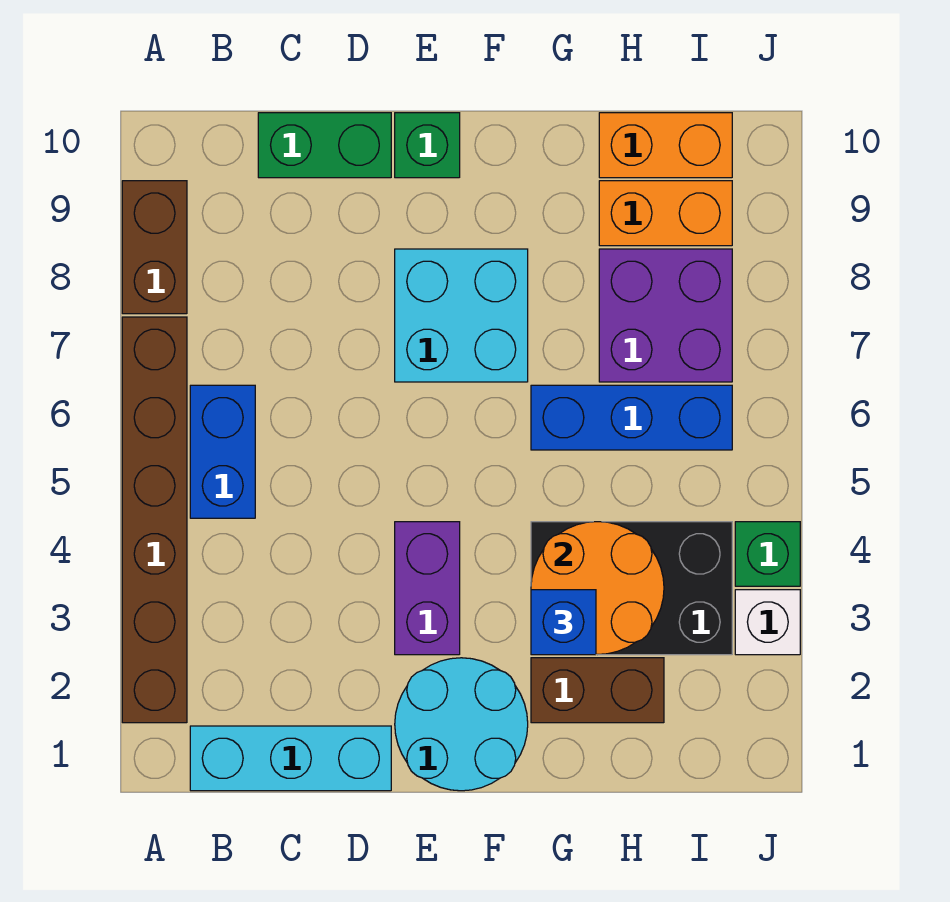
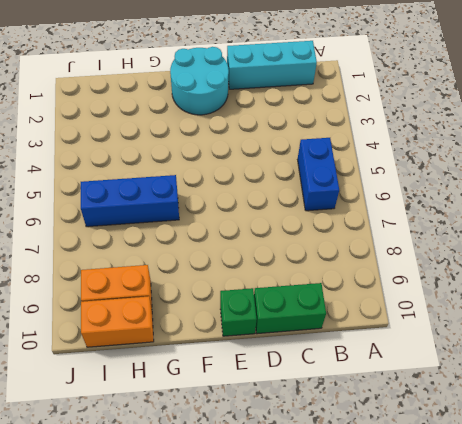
none -> brown brick A2:A7 level 1
none -> brown brick A8:A9 level 1
none -> purple brick E3:E4 level 1

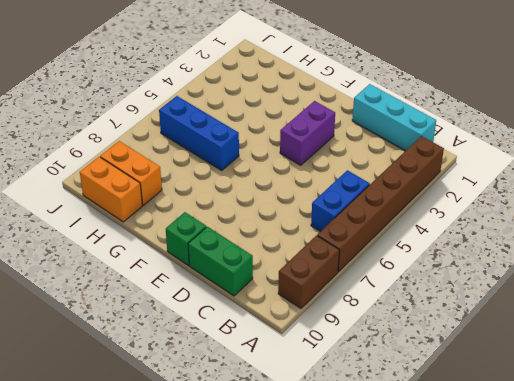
none -> cyan round brick E1:F2 level 1
none -> cyan brick E7:F8 level 1
none -> brown brick G2:H2 level 1

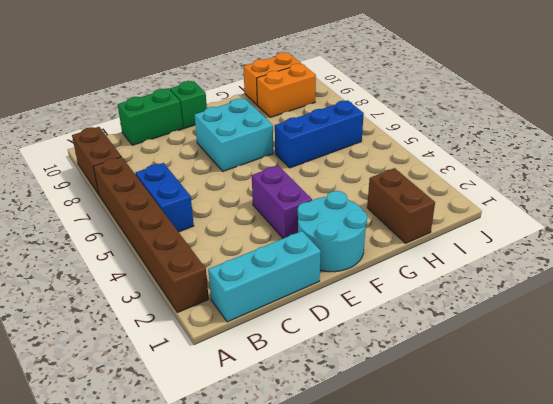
brown brick H1:H2 level 1 -> brown brick G2:H2 level 1
none -> black brick G3:I4 level 1
none -> purple brick H7:I8 level 1
none -> white brick J3 level 1

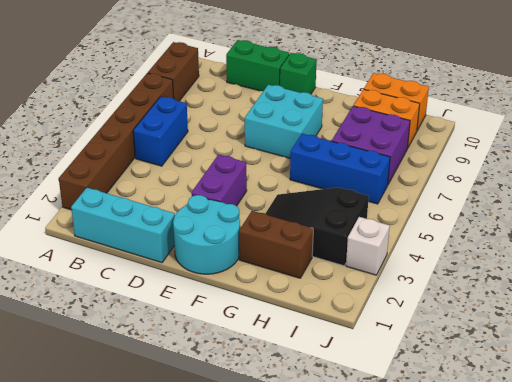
black slope G3:I4 level 1 top I -> black brick G3:I4 level 1
none -> green brick J4 level 1
none -> orange round brick G3:H4 level 2
none -> blue brick G3 level 3

